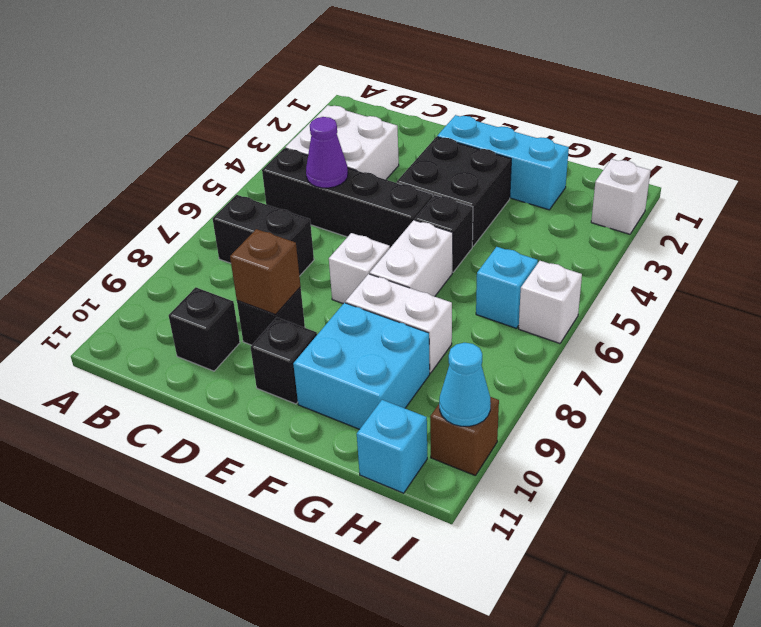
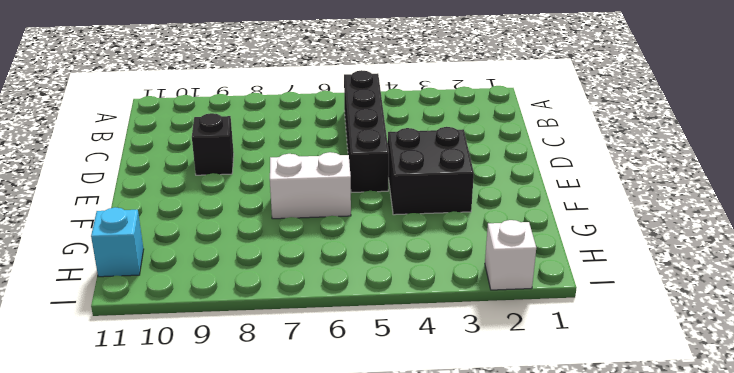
none -> white brick B3:C4 level 1
none -> black brick B7:C7 level 1
none -> black brick C10 level 1

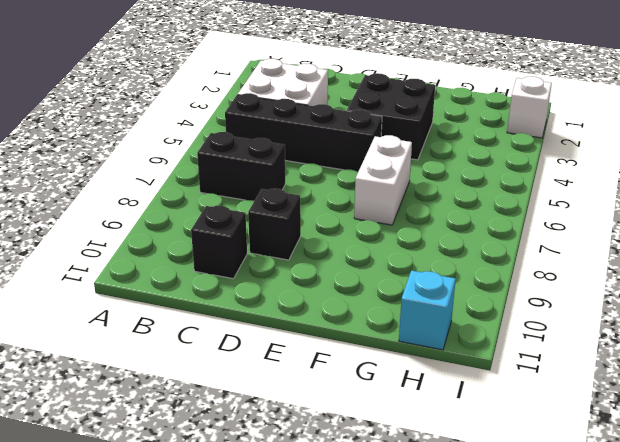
none -> cyan brick E2:G2 level 1
none -> white brick E7 level 1
none -> black brick E10 level 1

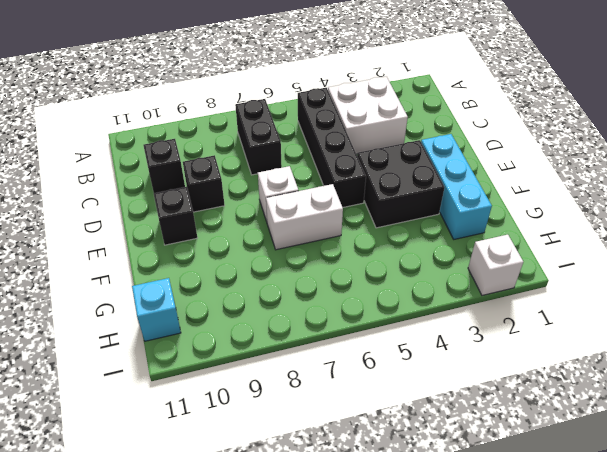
none -> black brick F5 level 1
none -> white brick F8:G8 level 1
none -> cyan brick F9:G10 level 1

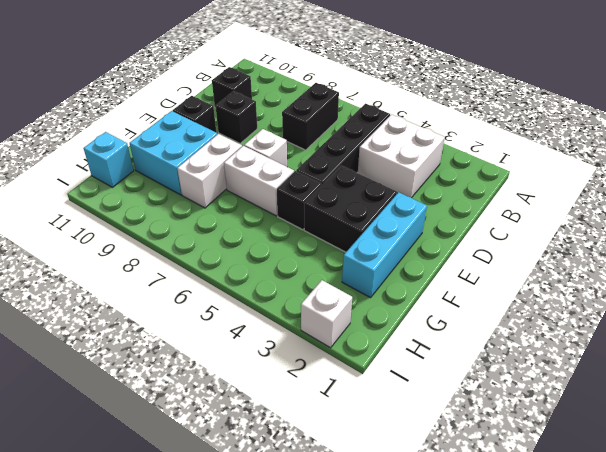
none -> cyan brick H6 level 1
none -> white brick I6 level 1
none -> brown brick I10 level 1

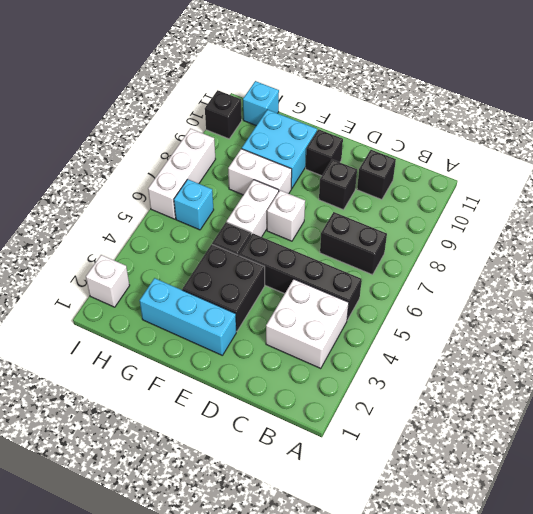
white brick I6:I8 level 1 -> white brick I6 level 1
black brick I10 level 1 -> brown brick I10 level 1
none -> purple cone C5 level 2
none -> brown brick D9 level 2
none -> cyan cone I10 level 2

